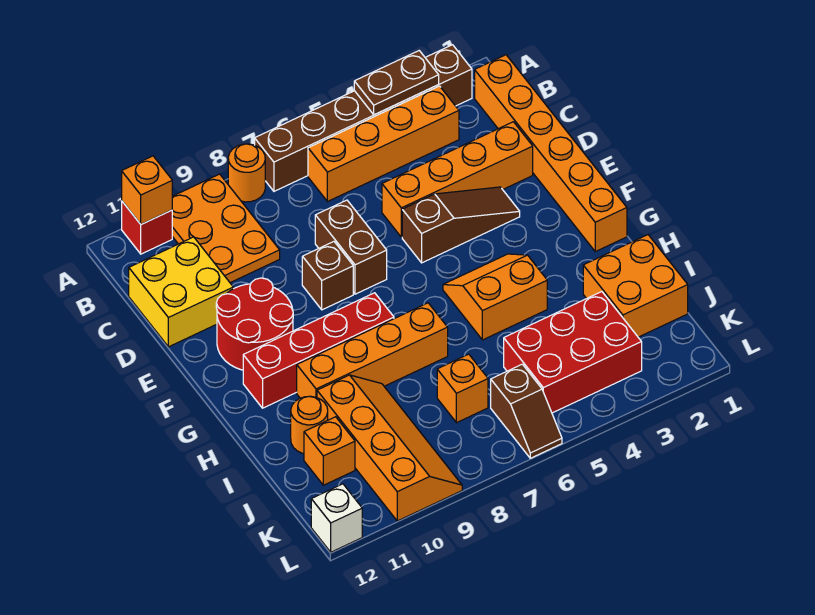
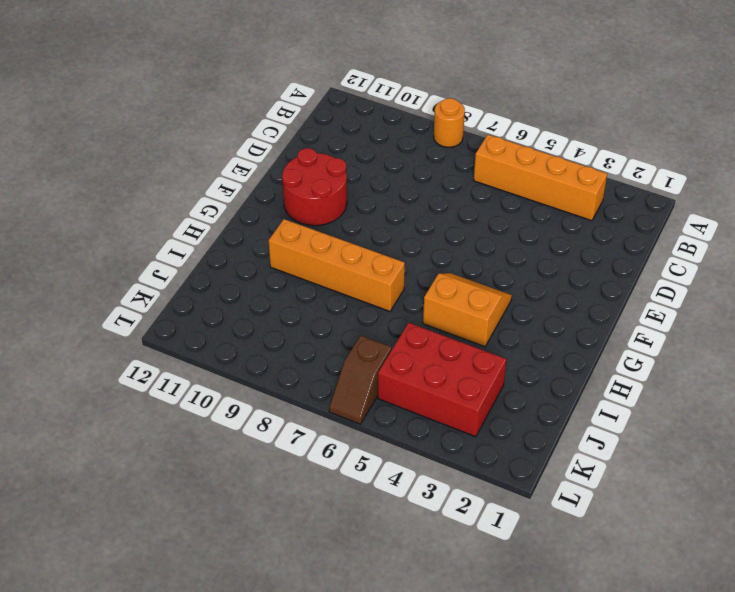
none -> brown brick A2:A7 level 1
none -> orange plate A9:C10 level 1
none -> red brick A11 level 1

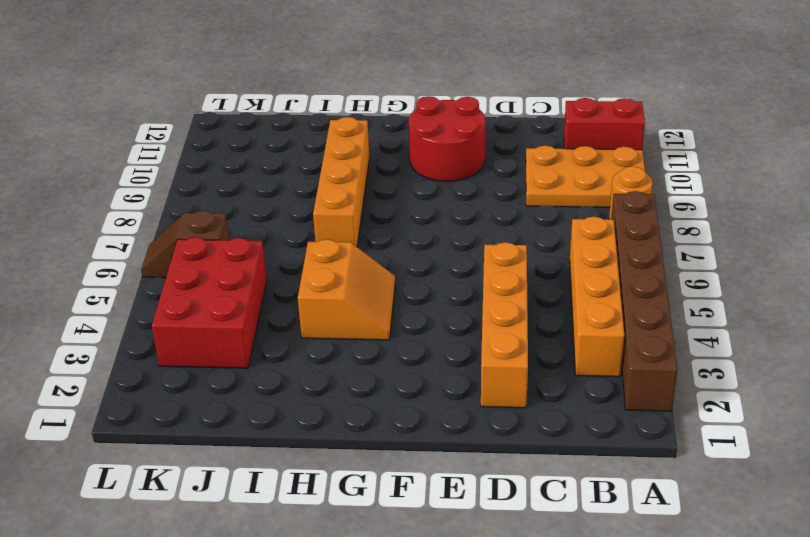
red brick A11:B11 level 1 -> red brick A11 level 1
none -> orange brick B1:G1 level 1
none -> yellow brick C11:D12 level 1
none -> brown brick D7:E7 level 1

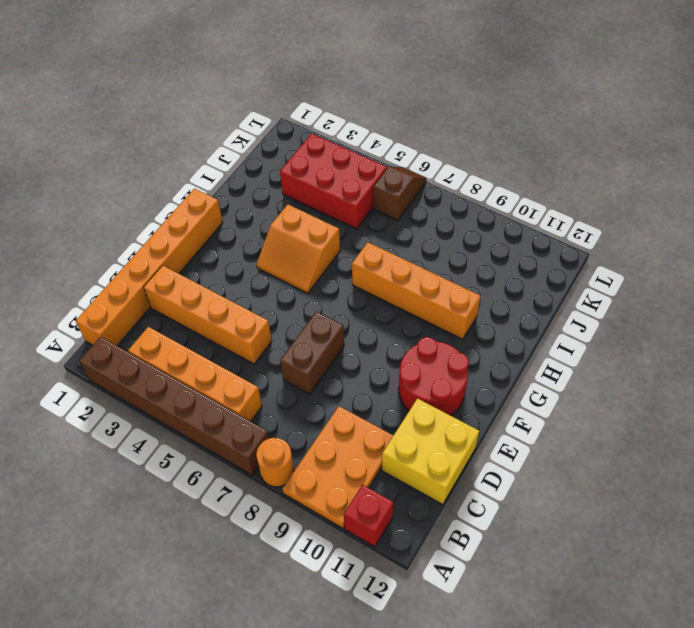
none -> brown slope E3:E5 level 1 top 5
none -> brown brick E8 level 1
none -> red brick G8:G11 level 1

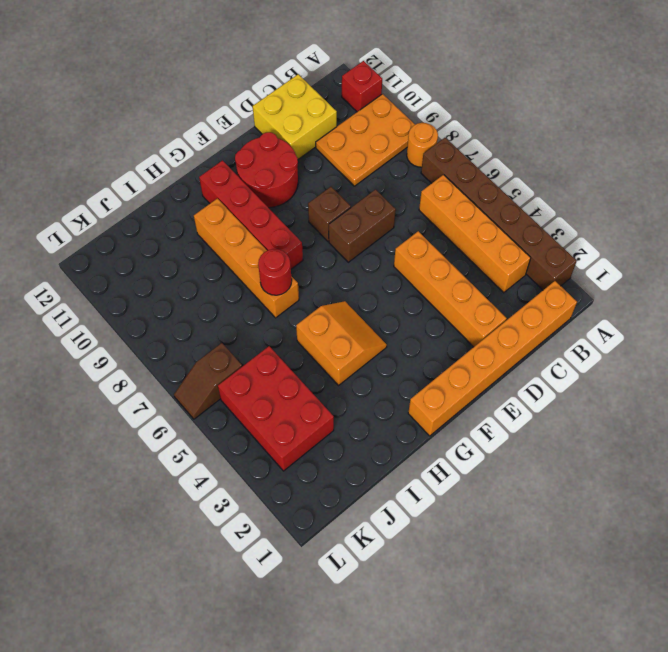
red round brick H7 level 2 -> none
none -> brown slope E3:E5 level 1 top 5
none -> orange brick I1:J2 level 1
none -> orange slope I9:L10 level 1 top 10

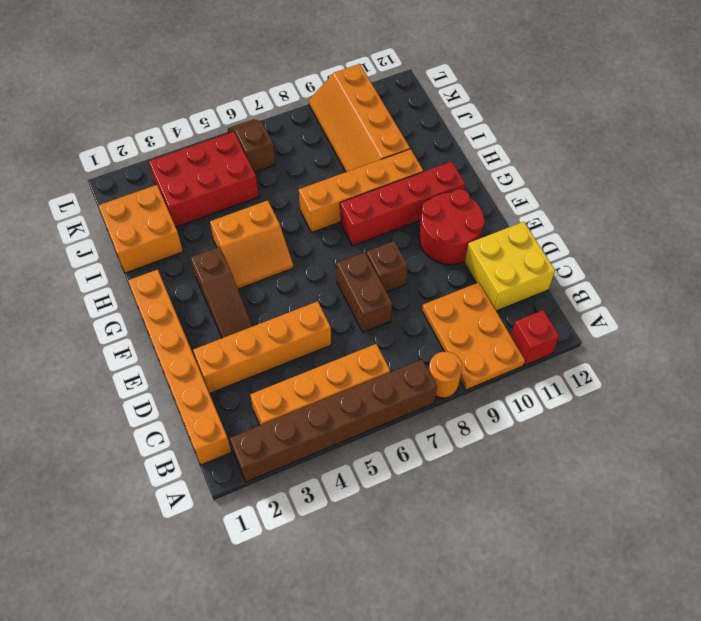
brown slope E3:G3 level 1 top G -> brown slope E3:E5 level 1 top 5
none -> orange round brick I11 level 1
none -> orange brick J7 level 1
none -> orange brick J11 level 1

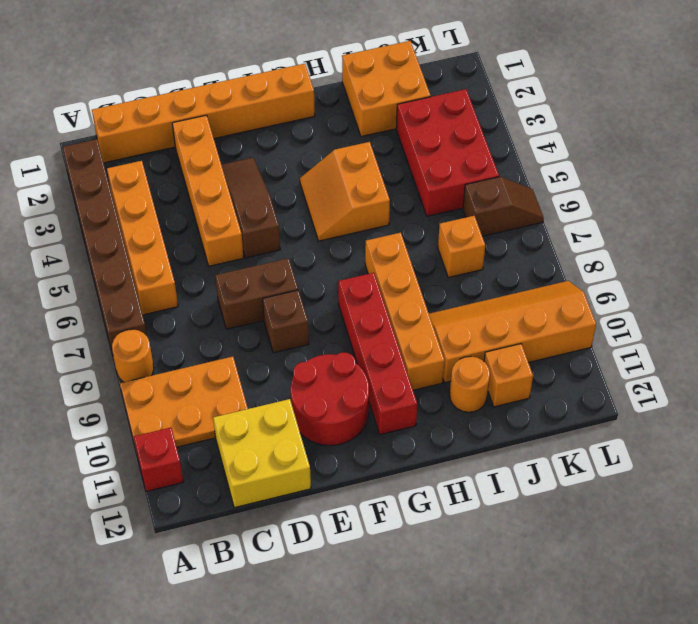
none -> white brick L12 level 1
none -> brown plate A3:A4 level 2
none -> orange brick A11 level 2

